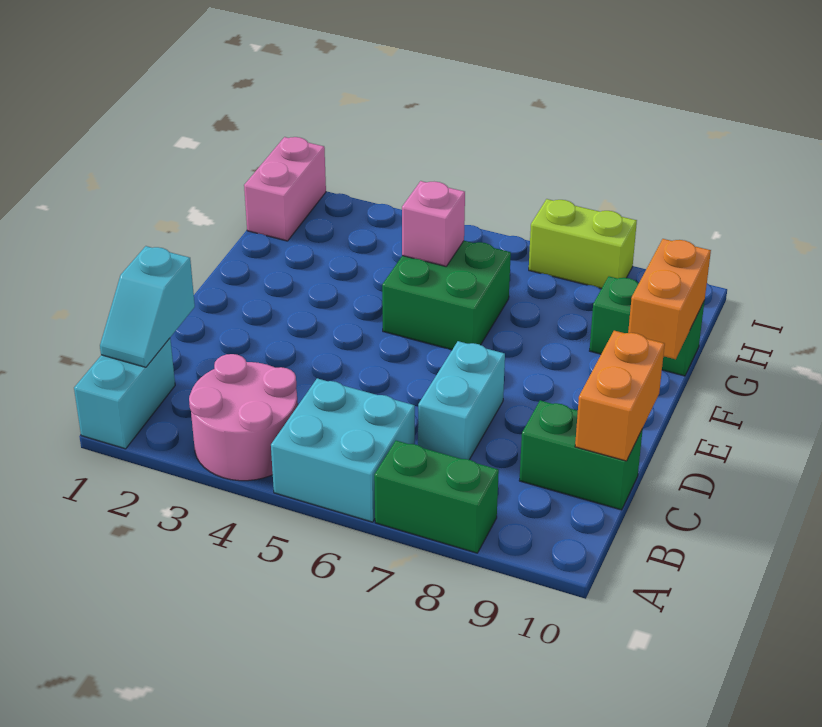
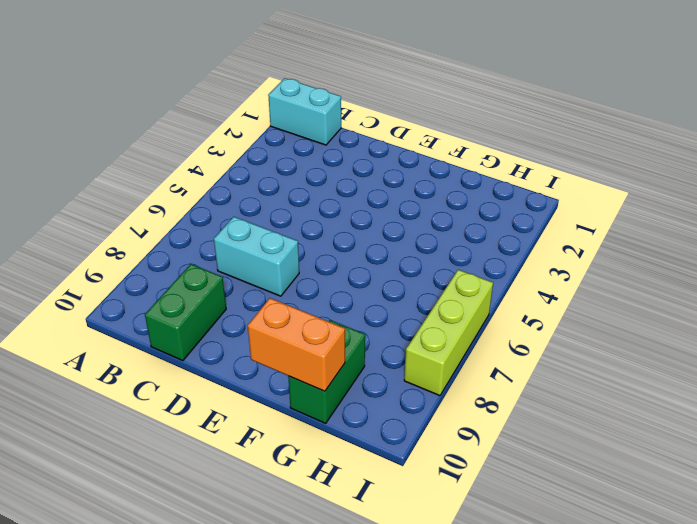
lime brick I6:I8 level 1 -> lime brick I7:I8 level 1
none -> pink round brick A3:B4 level 1
none -> cyan brick A5:B6 level 1
none -> green brick A7:A8 level 1

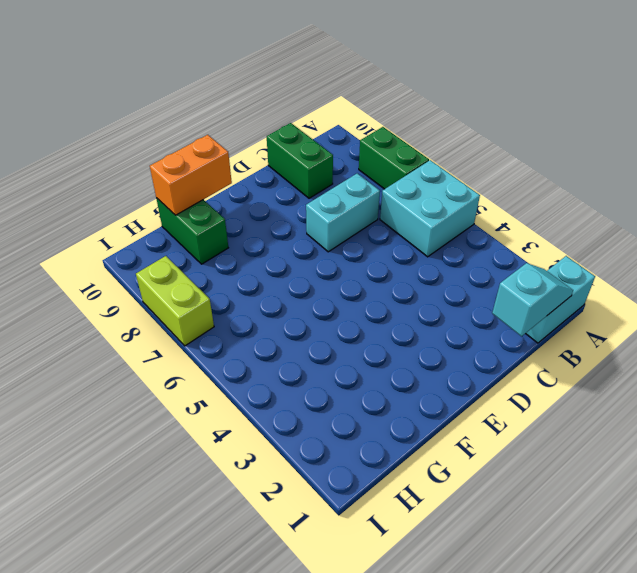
none -> pink round brick A3:B4 level 1
none -> green brick F5:G6 level 1
none -> pink brick H1:I1 level 1

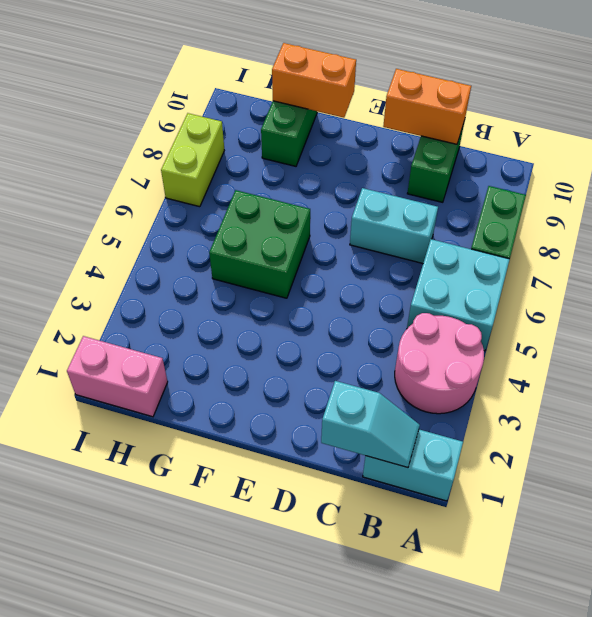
none -> pink brick G5 level 2

